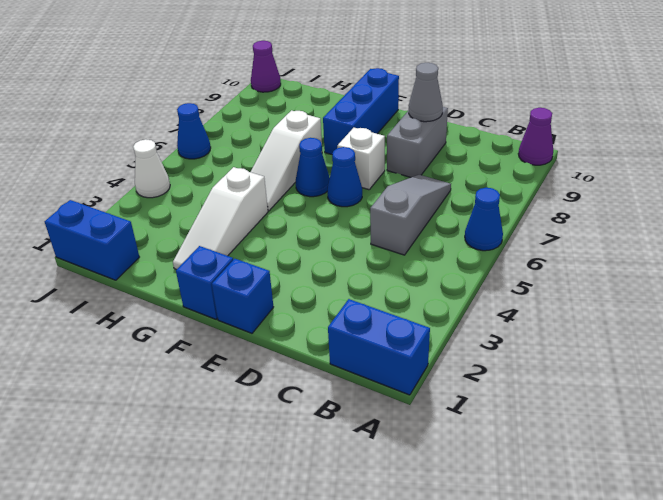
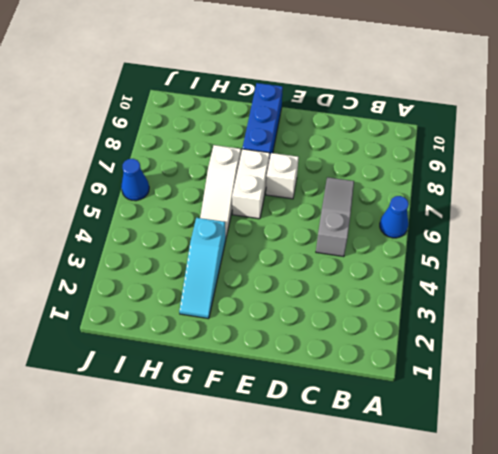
white brick F6:F7 level 1 -> blue cone F6 level 1
cyan slope G2:G4 level 1 top 4 -> white slope G2:G4 level 1 top 4
none -> blue brick A1:B1 level 1
none -> purple cone A10 level 1
none -> grey brick D8:D9 level 1

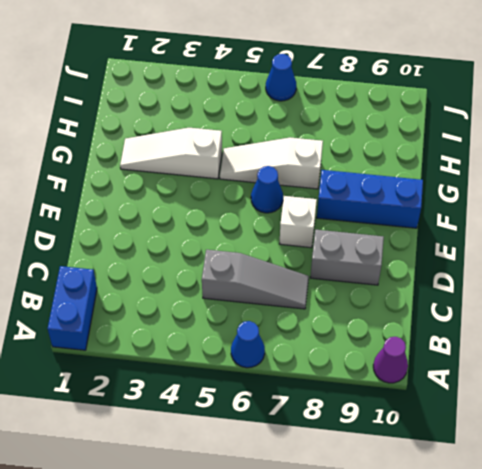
none -> blue brick E1 level 1
none -> blue cone E6 level 1
none -> blue brick F1 level 1

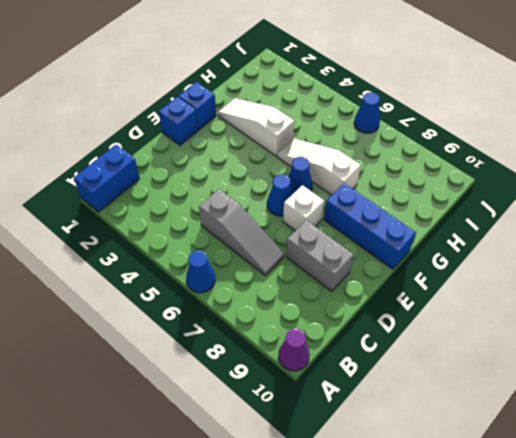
none -> blue brick I1:J1 level 1
none -> white cone J4 level 1
none -> purple cone J10 level 1

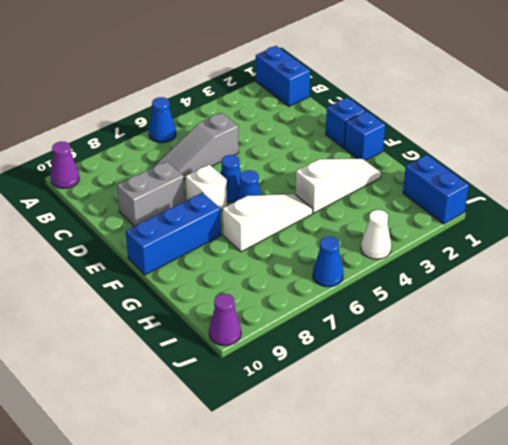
none -> grey cone D9 level 2

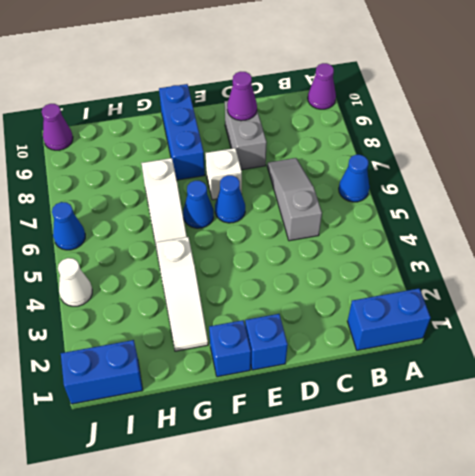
purple cone D9 level 2 -> grey cone D9 level 2

